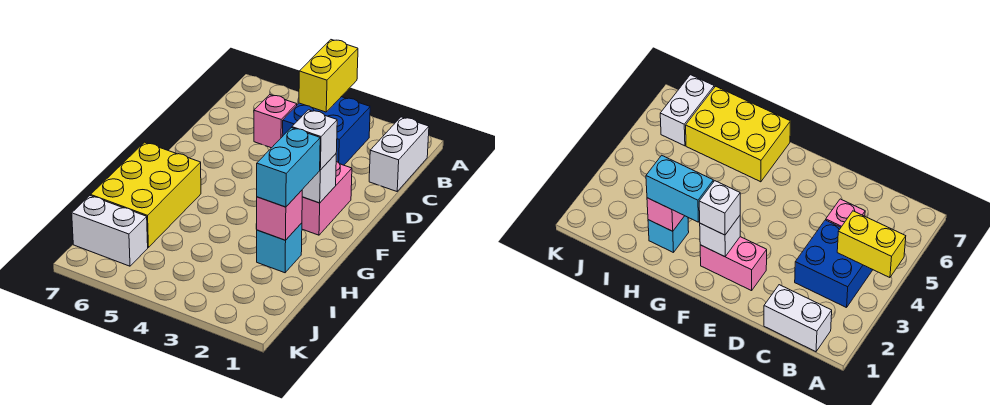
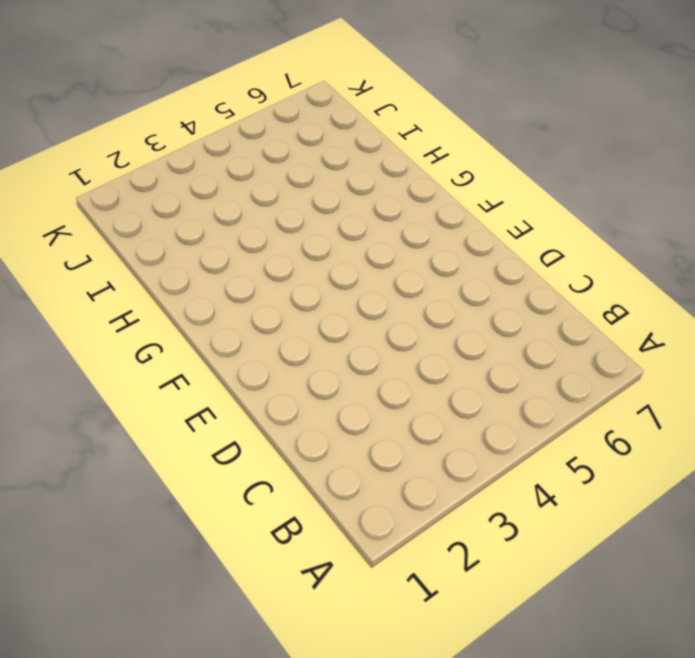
none -> white brick B1:C1 level 1
none -> blue brick B3:C4 level 1
none -> pink brick C5 level 1

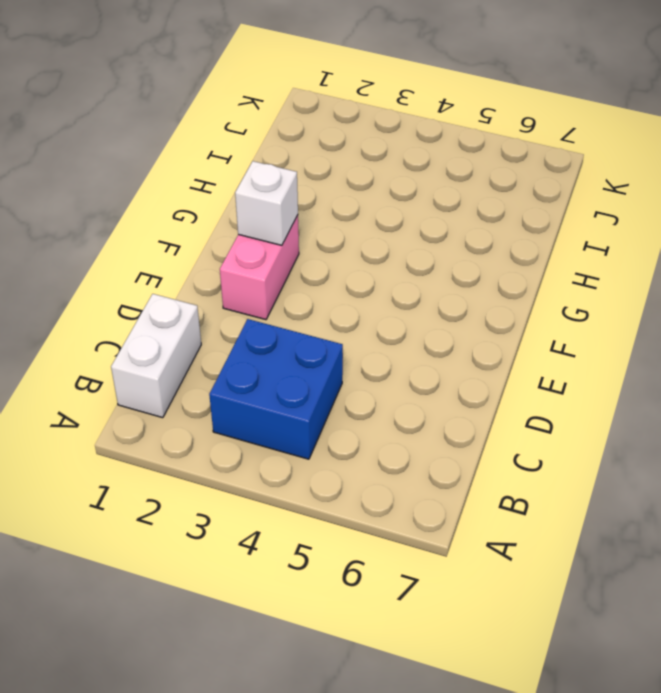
none -> pink brick C5 level 1
none -> yellow brick G6:I7 level 1
none -> cyan brick H2 level 1

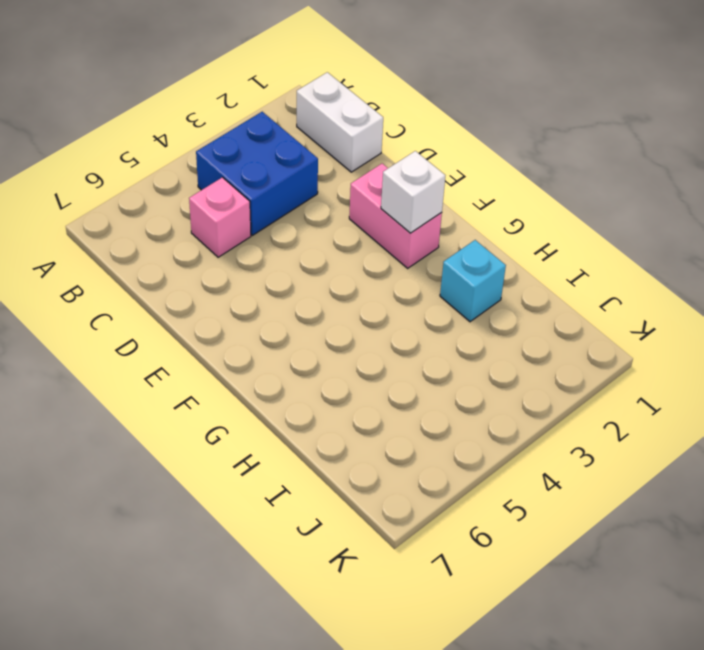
none -> yellow brick G6:I7 level 1
none -> white brick J6:J7 level 1
none -> yellow brick A4:B4 level 2

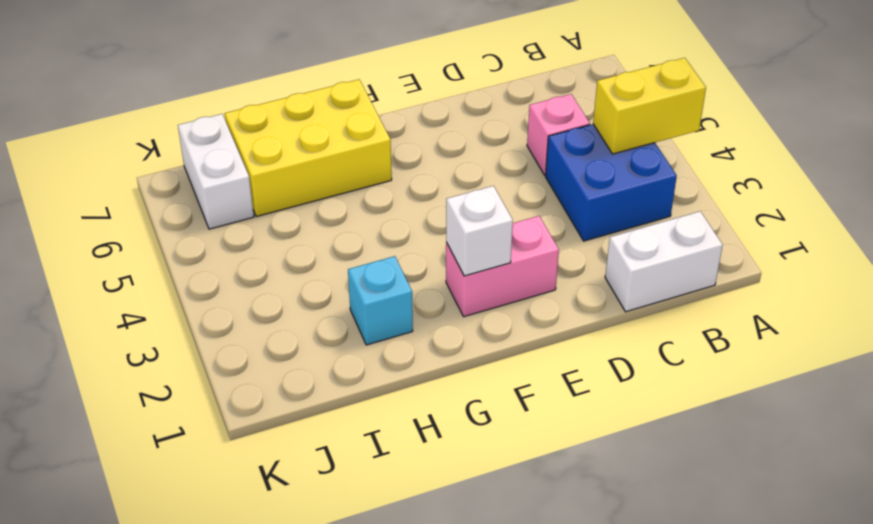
none -> pink brick H2 level 2
none -> white brick F2 level 3
none -> cyan brick G2:H2 level 3

